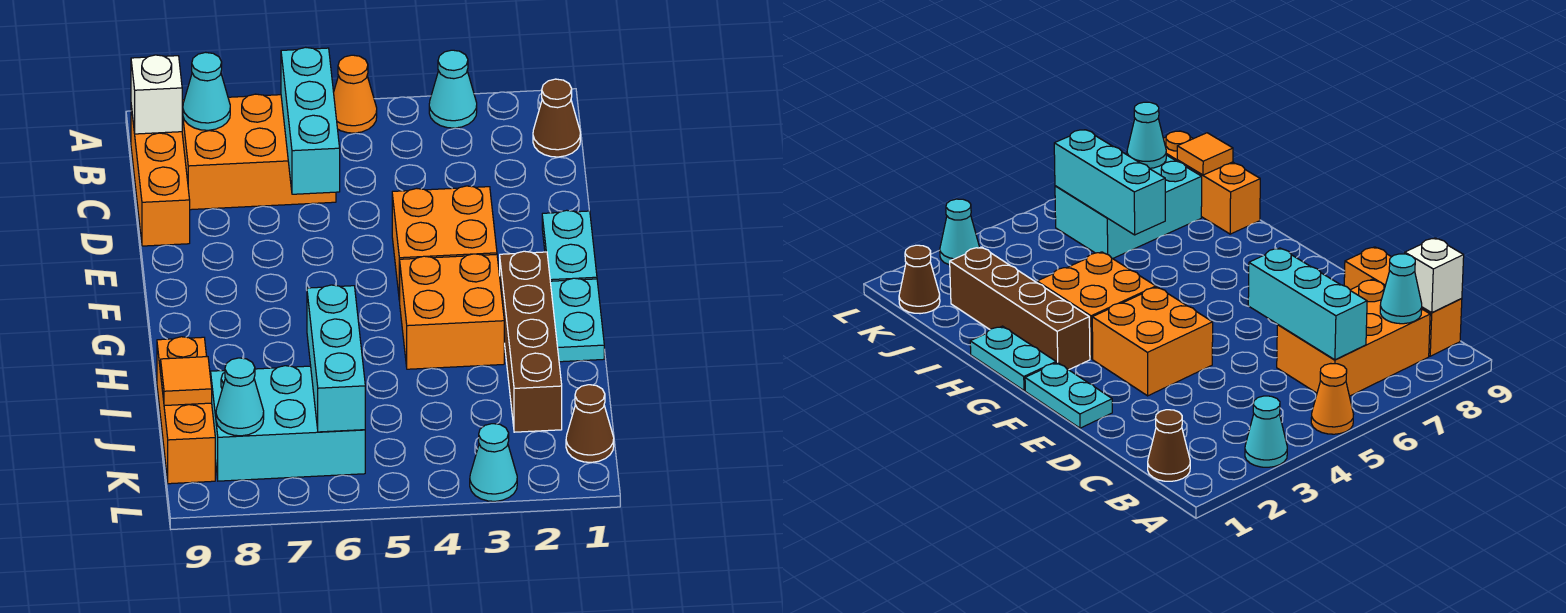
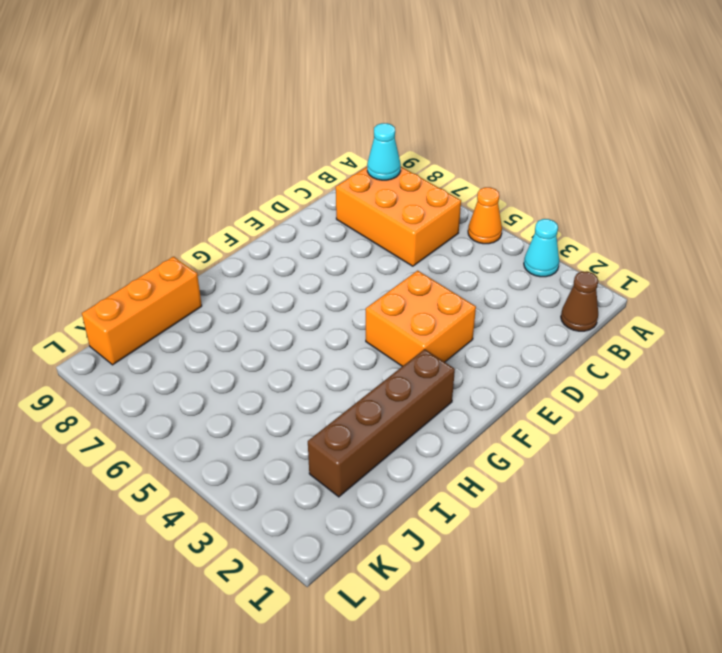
none -> orange brick B9:D9 level 1
none -> cyan plate E1:F1 level 1
none -> cyan plate G1:H1 level 1

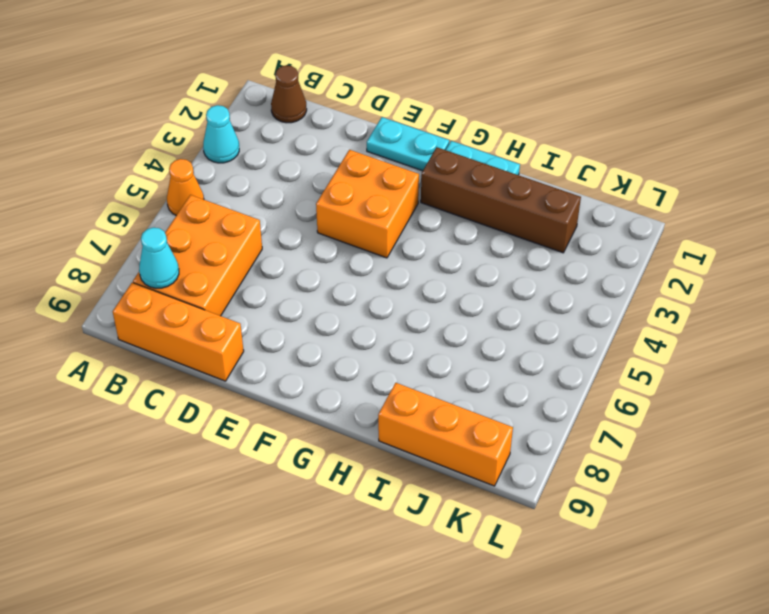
none -> orange brick G3:H4 level 1
none -> cyan brick J6:K8 level 1
none -> brown cone K1 level 1

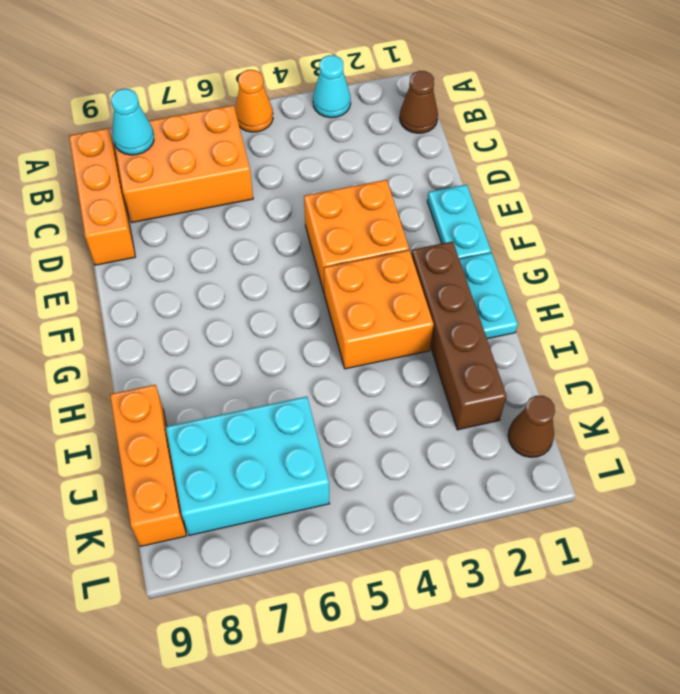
none -> cyan cone L3 level 1
none -> cyan brick B6:D6 level 2
none -> white brick B9 level 2

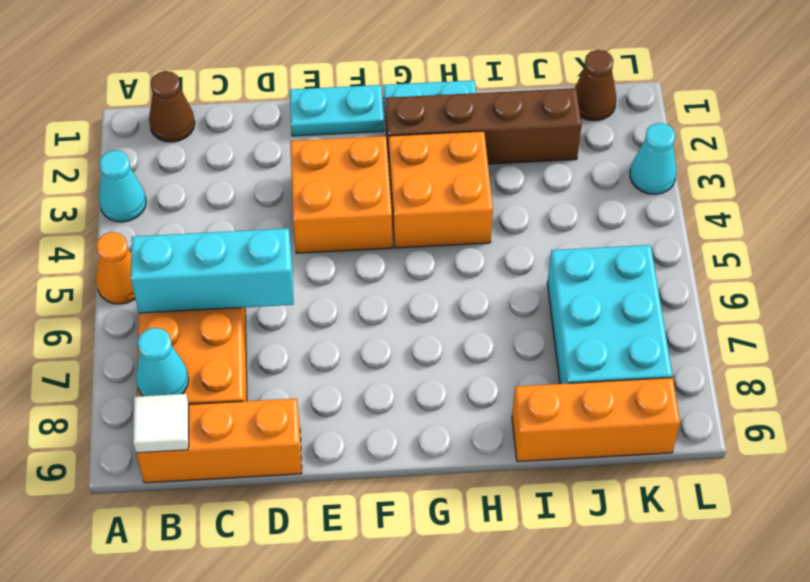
white tile B9 level 2 -> white brick B9 level 2
none -> cyan brick I6:K6 level 2
none -> orange tile J9 level 2
none -> cyan cone K8 level 2

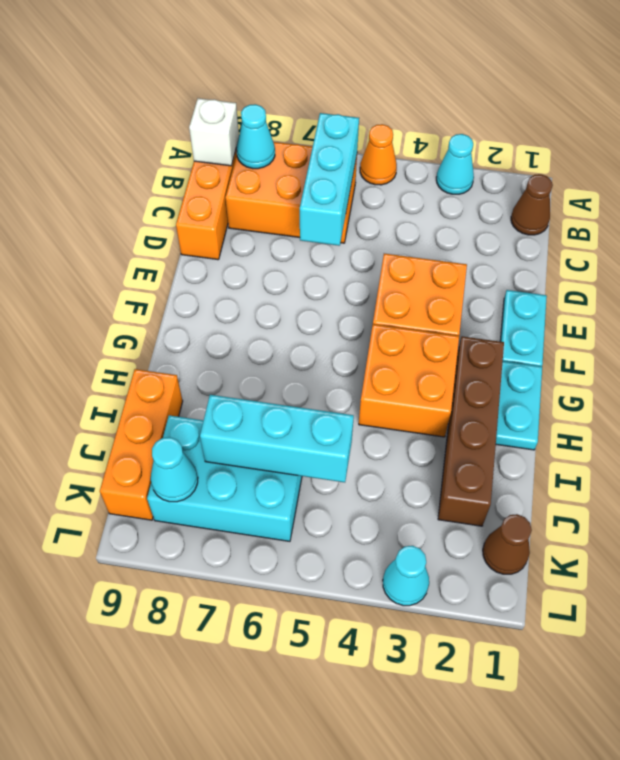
cyan brick J5:J7 level 2 -> cyan brick I6:K6 level 2
none -> orange tile J9 level 2

